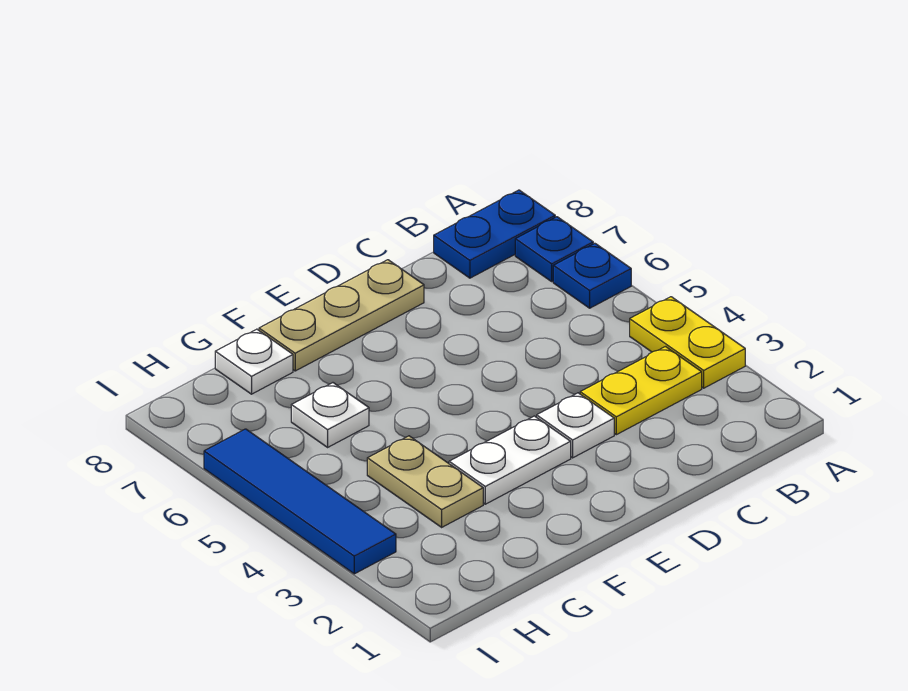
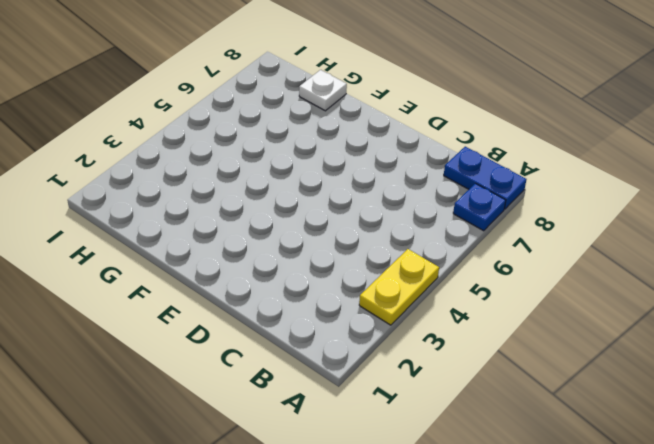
none -> blue plate A6 level 1
none -> yellow plate B3:C3 level 1
none -> white plate D3 level 1

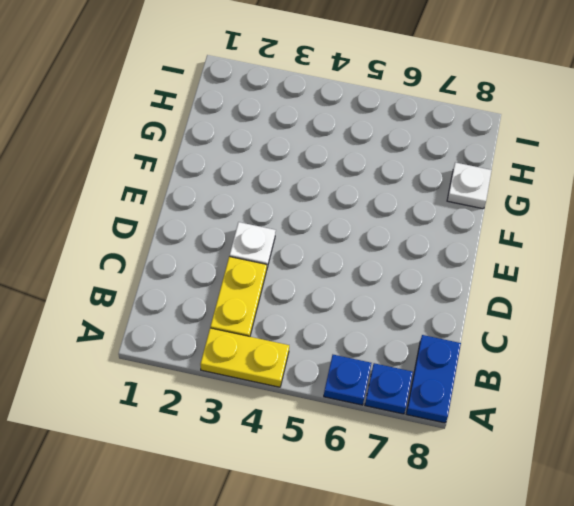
none -> tan plate D8:F8 level 1
none -> white plate E3:F3 level 1
none -> tan plate G3:G4 level 1

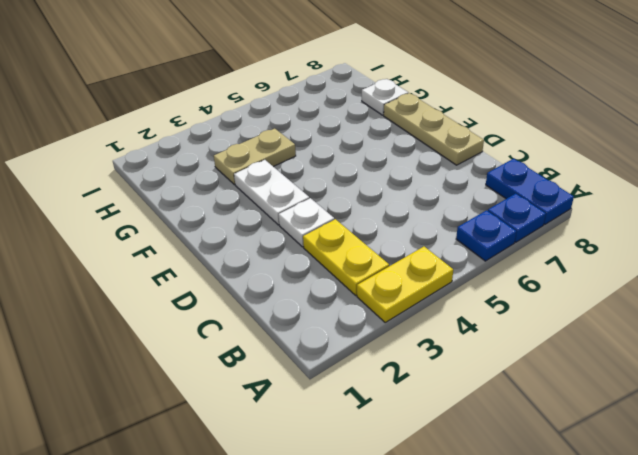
none -> white plate G6 level 1
none -> blue tile I3:I6 level 1

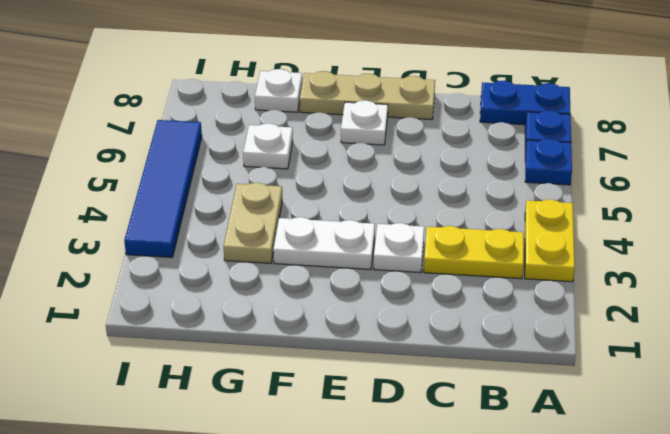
white plate E7 level 1 -> none

